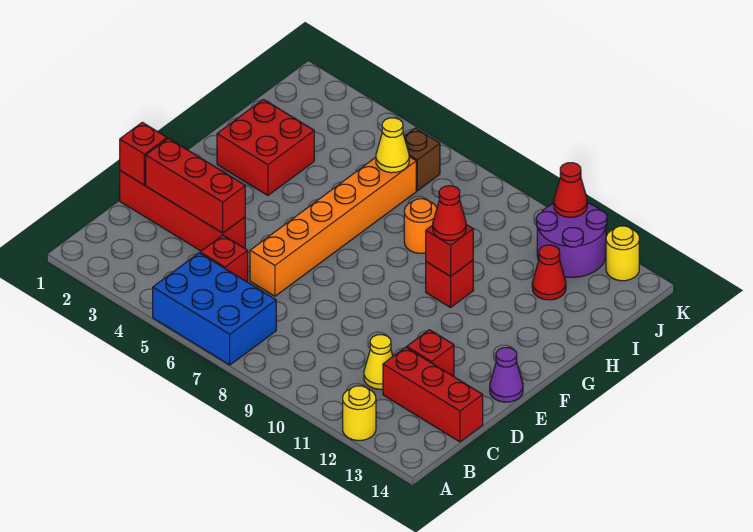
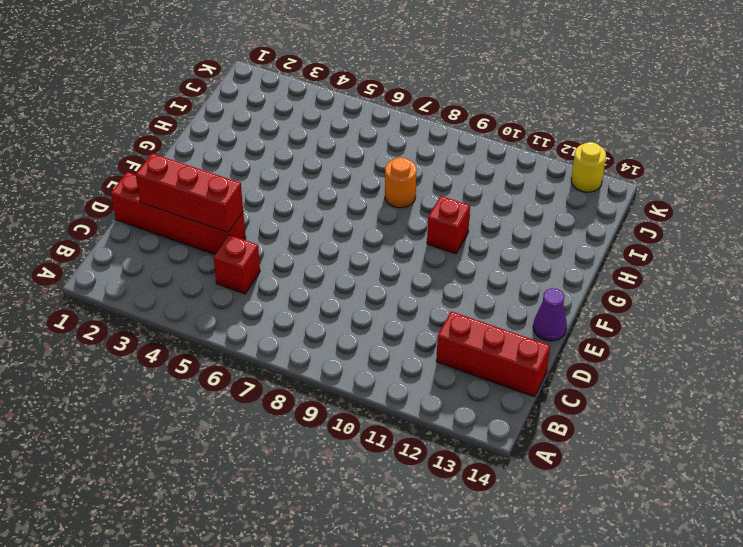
none -> blue brick A5:B7 level 1
none -> yellow round brick A12 level 1
none -> yellow cone C11 level 1

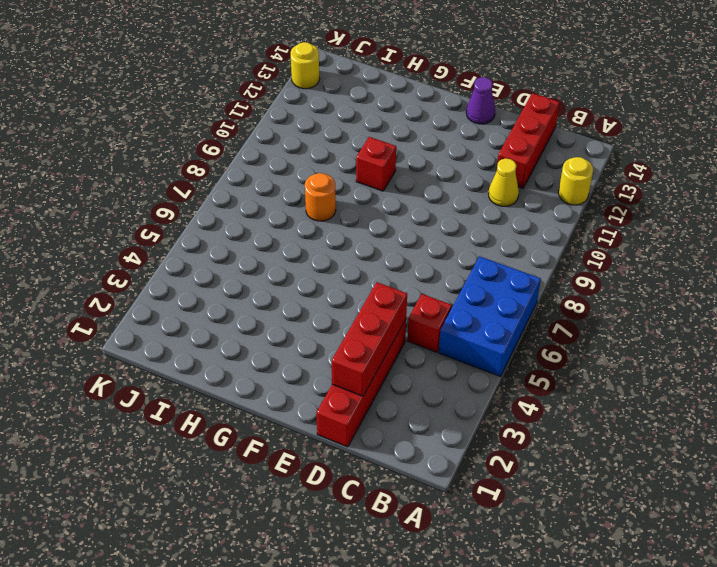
none -> orange brick D6:I6 level 1
none -> red brick D12 level 1
none -> red brick G2:H3 level 1

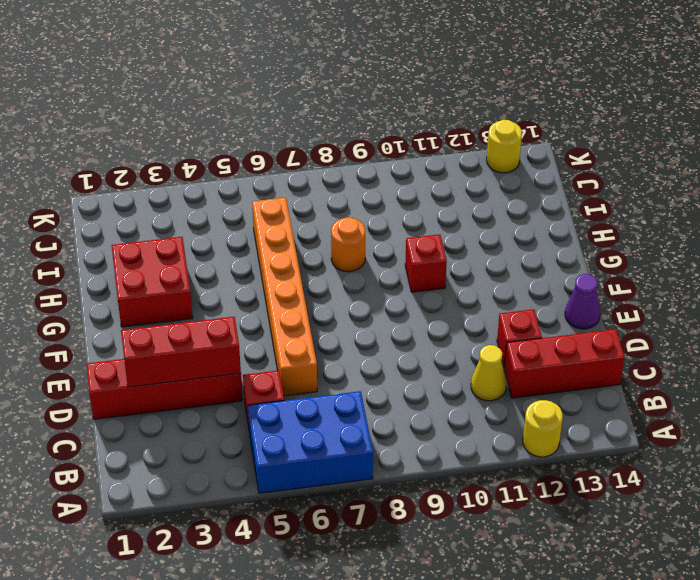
none -> red cone I12 level 1
none -> brown brick J6 level 1
none -> purple round brick J11:K12 level 1

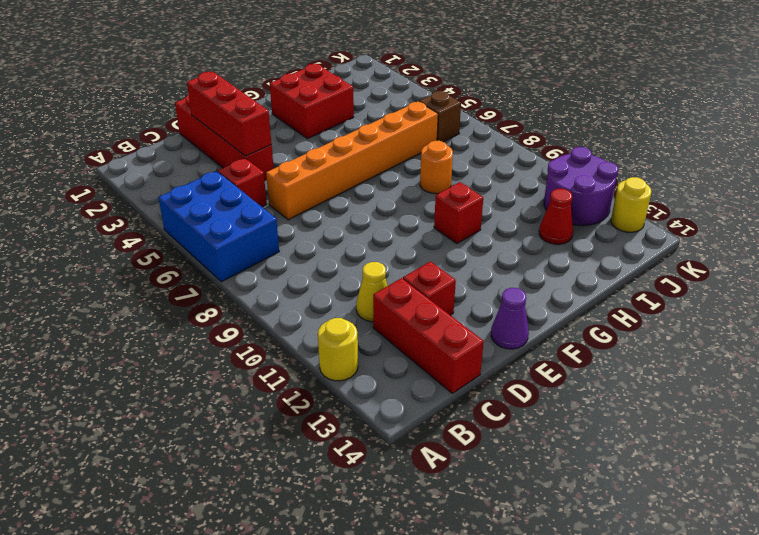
none -> red brick D1 level 2
none -> red brick G10 level 2
none -> yellow cone I6 level 2

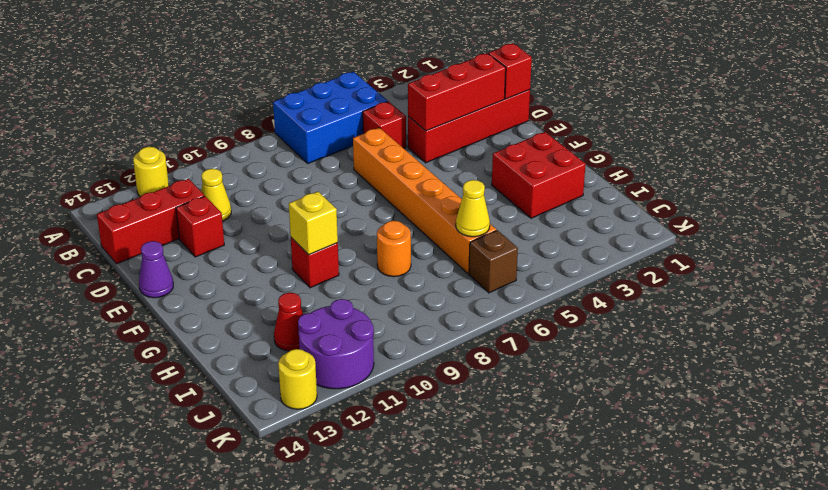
yellow brick G10 level 2 -> red brick G10 level 2
none -> red cone K11 level 2
none -> red cone G10 level 3

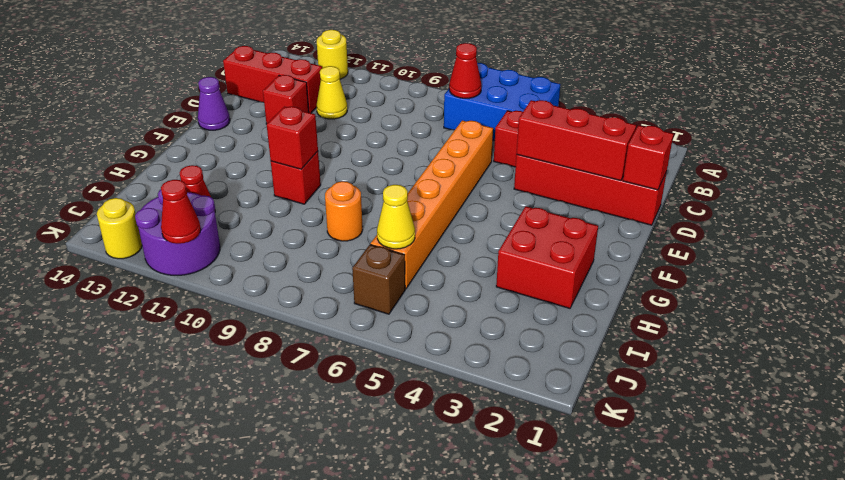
red cone B7 level 2 -> red cone G10 level 3

